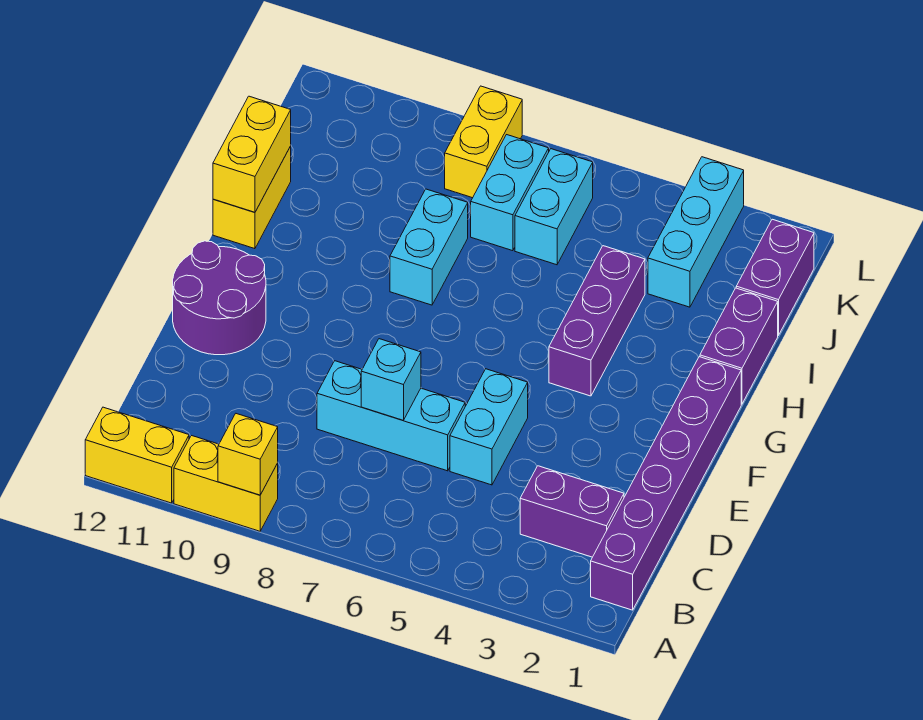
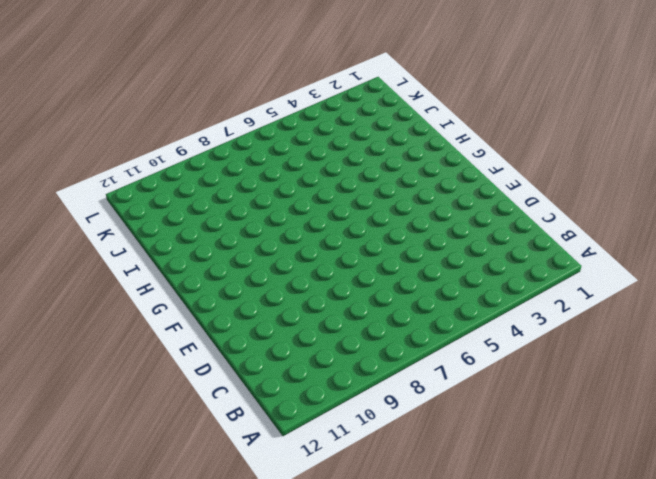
none -> yellow brick A9:A10 level 1
none -> yellow brick A11:A12 level 1
none -> purple brick B1:G1 level 1

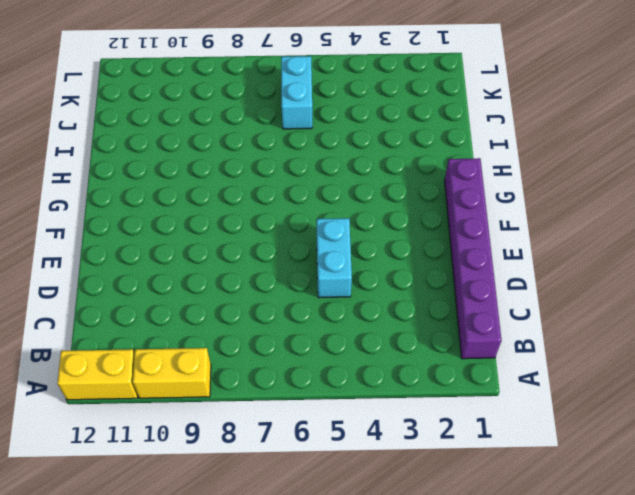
none -> purple brick C2:C3 level 1
none -> cyan brick D6:D8 level 1
none -> purple round brick E11:F12 level 1

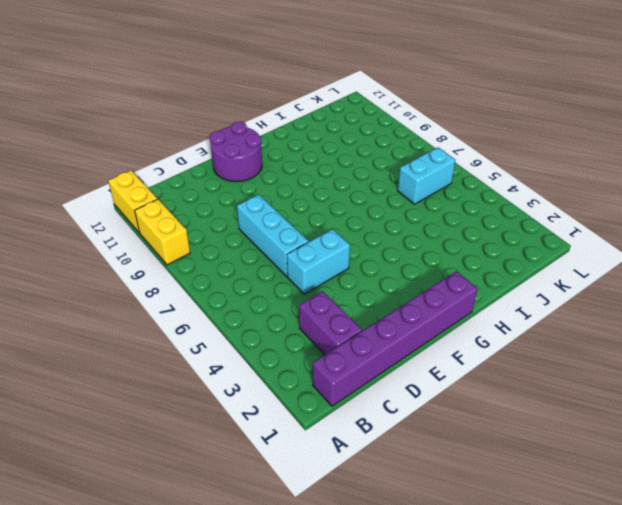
none -> purple brick G4:I4 level 1
none -> purple brick H1:I1 level 1
none -> cyan brick H8:I8 level 1

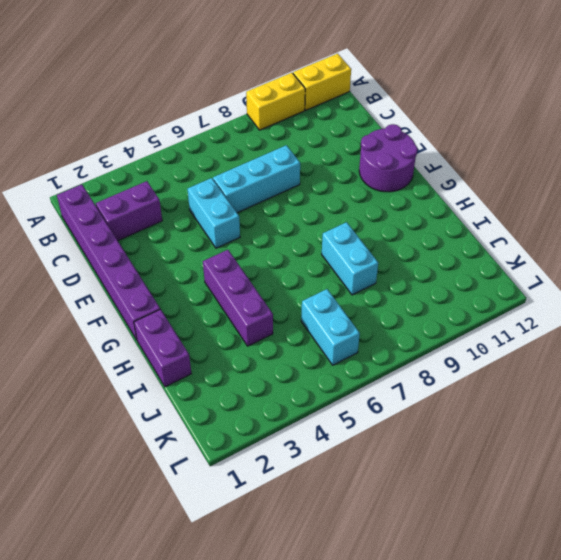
none -> yellow brick H12:I12 level 1
none -> purple brick J1:K1 level 1
none -> cyan brick J3:L3 level 1

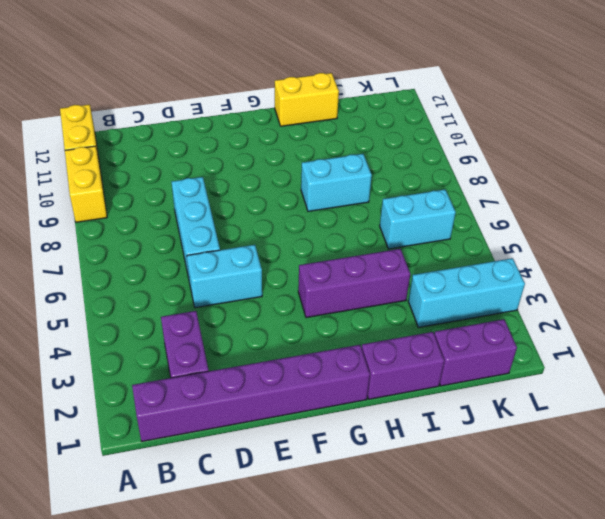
none -> purple round brick E11:F12 level 1
none -> cyan brick J7:K7 level 1
none -> yellow brick K8:L8 level 1

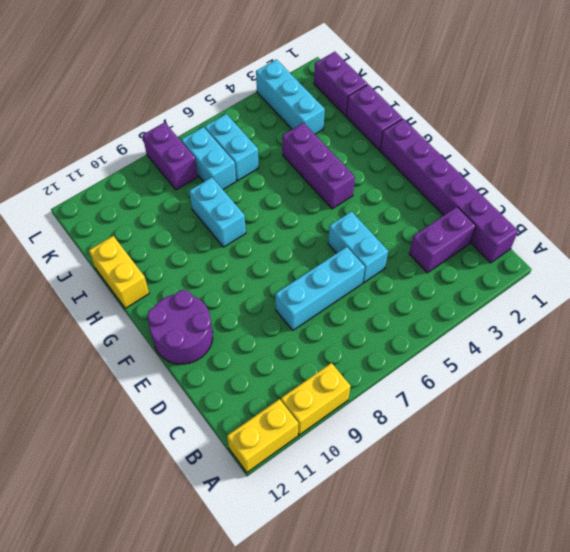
purple brick K8:L8 level 1 -> yellow brick K8:L8 level 1
none -> yellow brick A9 level 2
none -> cyan brick D7 level 2
none -> yellow brick H12:I12 level 2

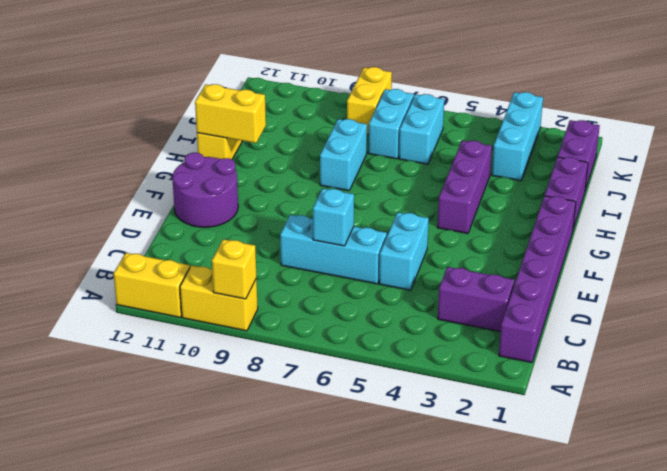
yellow brick H11:H12 level 2 -> yellow brick H12:I12 level 2

